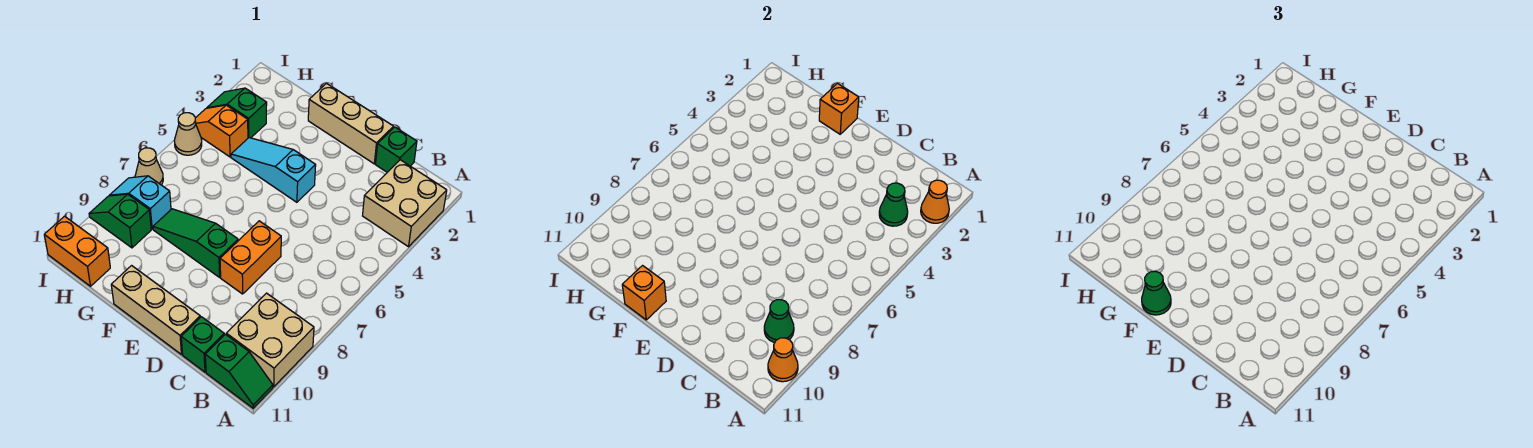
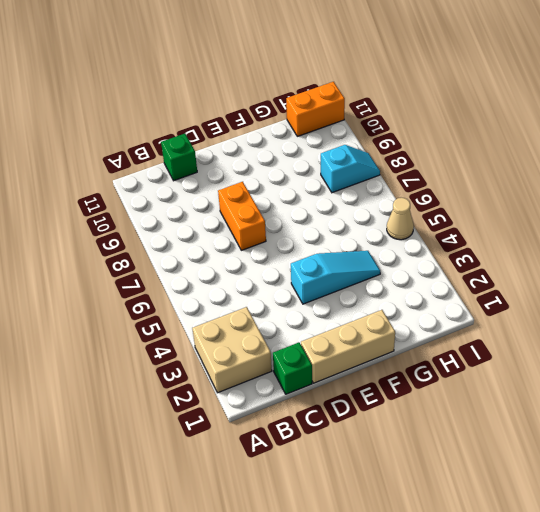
none -> tan brick A9:B10 level 1
none -> green slope A11:B11 level 1 top B
none -> tan brick D11:F11 level 1

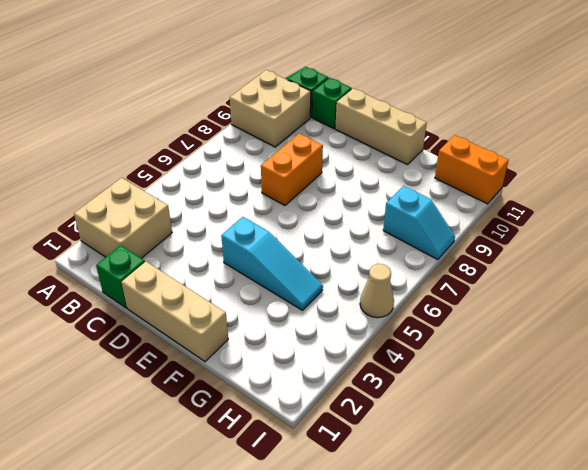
none -> green slope E8:G8 level 1 top E
none -> green slope H3:I3 level 1 top H
none -> orange slope H4:I4 level 1 top H

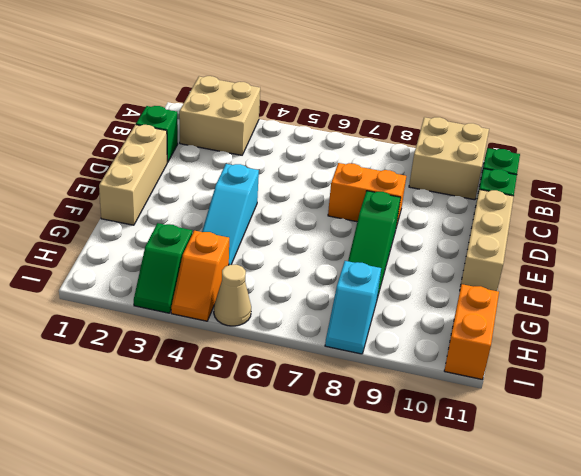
none -> green slope H9:I9 level 1 top H
none -> tan cone I7 level 1
none -> orange cone A2 level 2

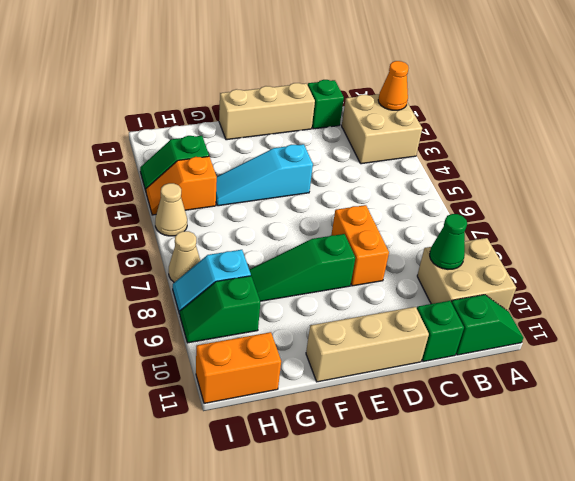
none -> orange cone A10 level 2
none -> green cone B3 level 2
none -> orange brick F1 level 2

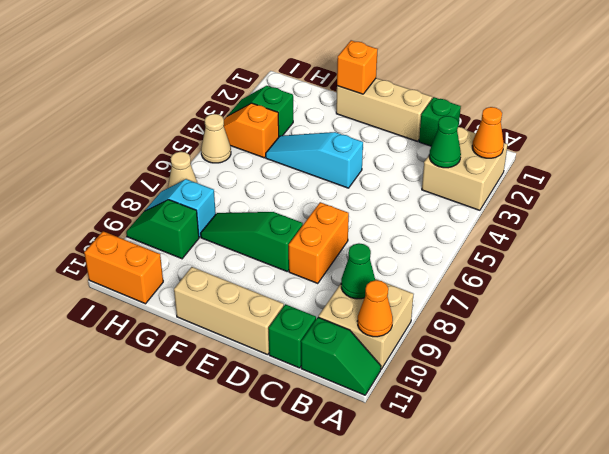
none -> orange brick F11 level 2
none -> green cone F11 level 3

